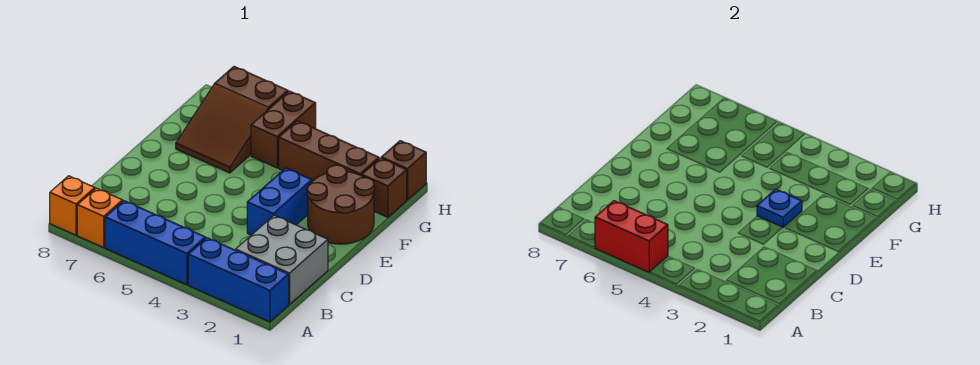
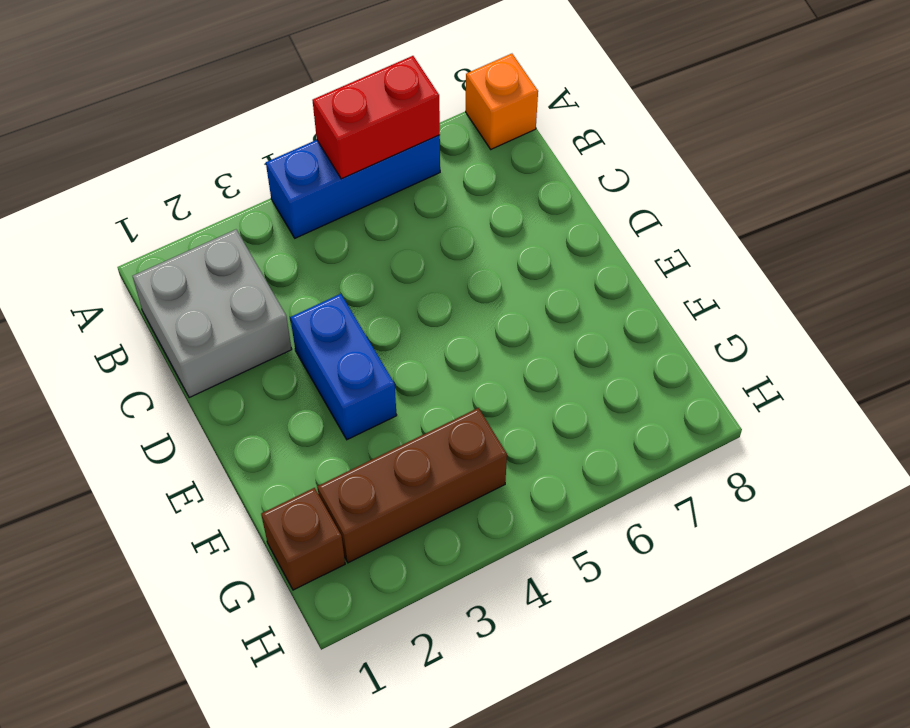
none -> blue brick A1:A3 level 1
none -> orange brick A7 level 1
none -> brown round brick E1:F2 level 1

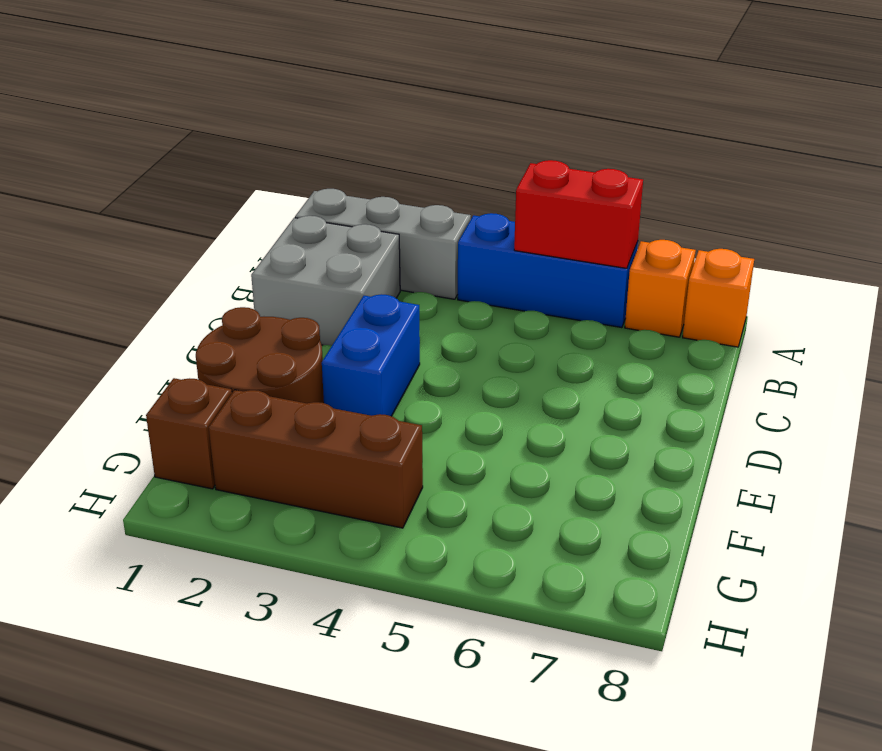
grey brick A1:A3 level 1 -> blue brick A1:A3 level 1
none -> brown slope F6:H7 level 1 top H
none -> brown brick G5:H5 level 1
none -> brown brick H1 level 1

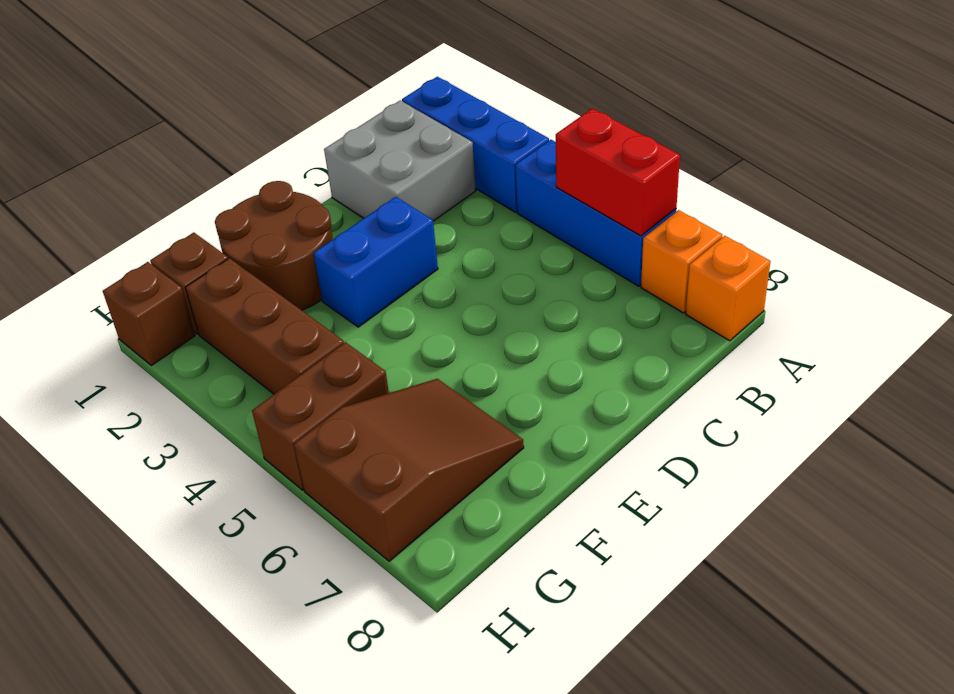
none -> blue plate E3 level 2

